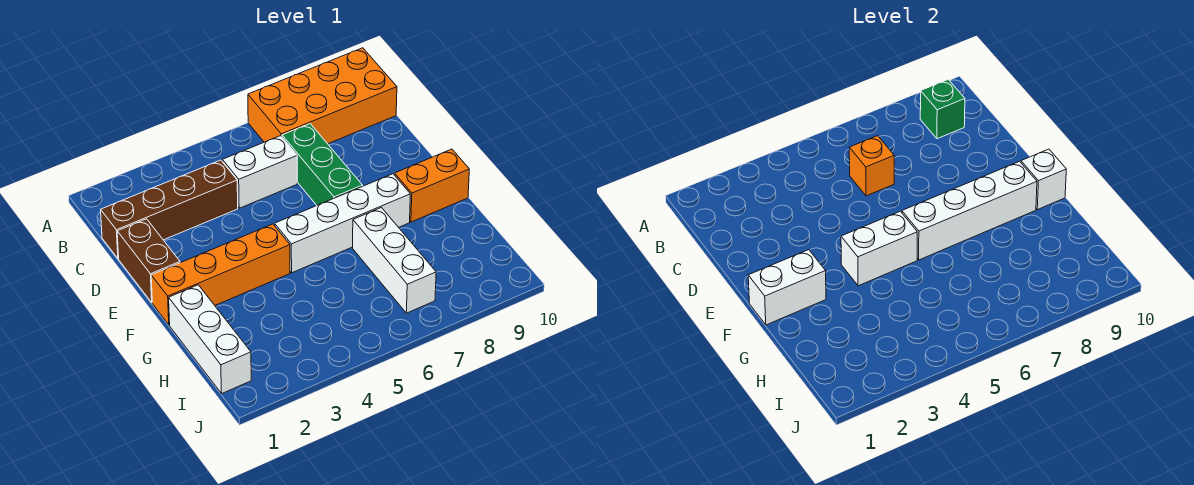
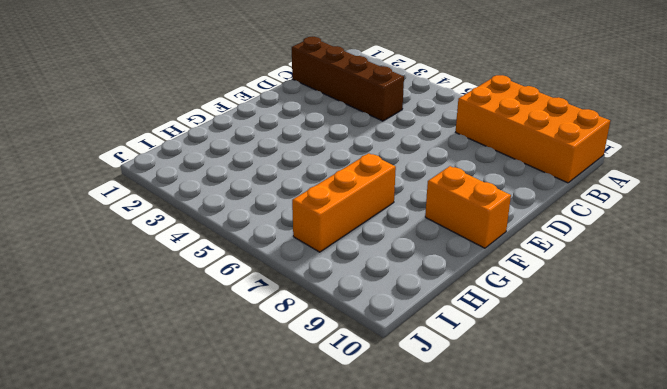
orange brick G7:I7 level 1 -> white brick G7:I7 level 1
none -> white brick C5:C6 level 1
none -> green brick C7:E7 level 1
none -> brown brick D1:E1 level 1

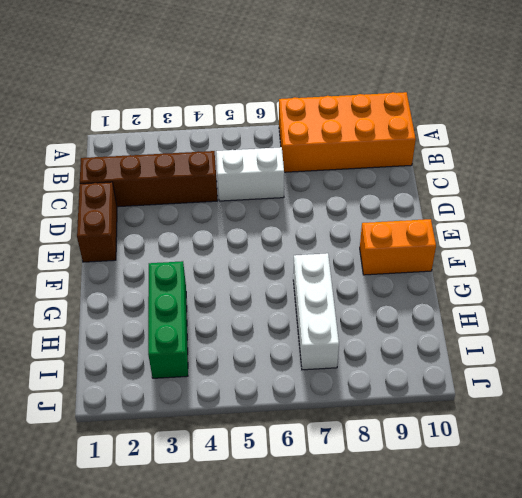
green brick G3:I3 level 1 -> green brick C7:E7 level 1
none -> orange brick F1:F4 level 1
none -> white brick F5:F8 level 1
none -> white brick G1:I1 level 1

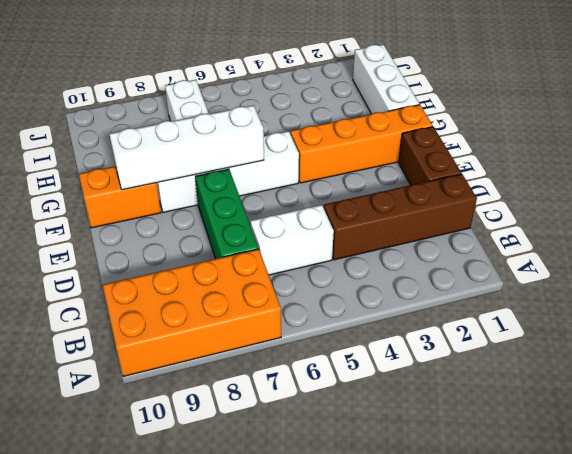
none -> green brick B9 level 2
none -> orange brick C6 level 2
none -> white brick F1:F2 level 2

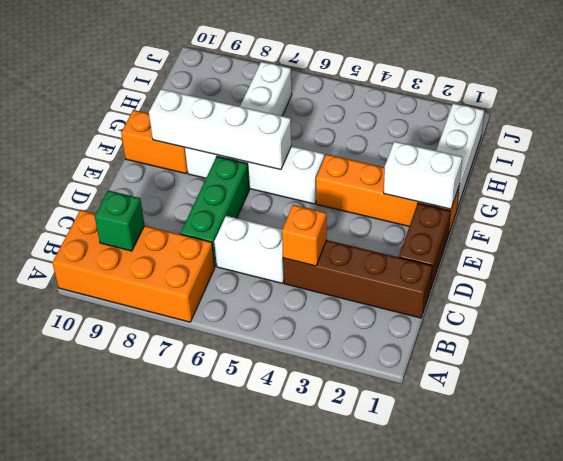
orange brick C4 level 2 -> orange brick C6 level 2
none -> white brick F4:F5 level 2
none -> white brick F10 level 2

